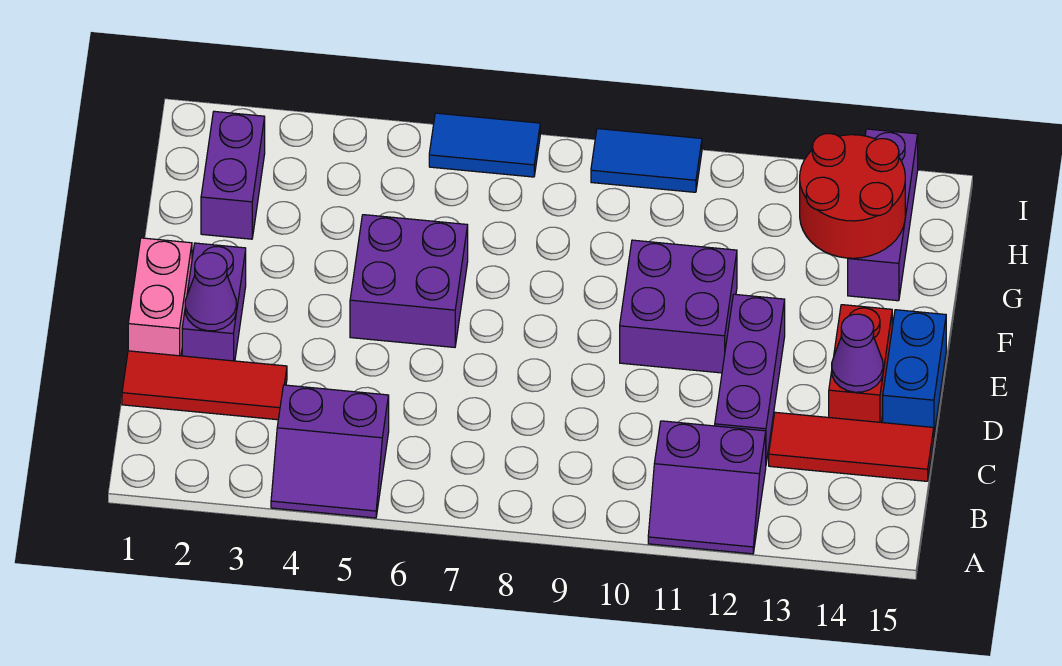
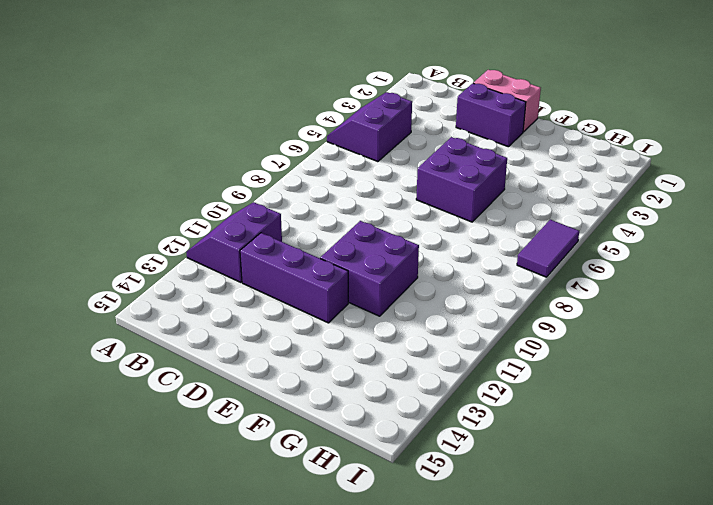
purple tile I6:I7 level 1 -> blue tile I6:I7 level 1
none -> red tile C1:C3 level 1
none -> red tile C13:C15 level 1
none -> red brick D14:E14 level 1

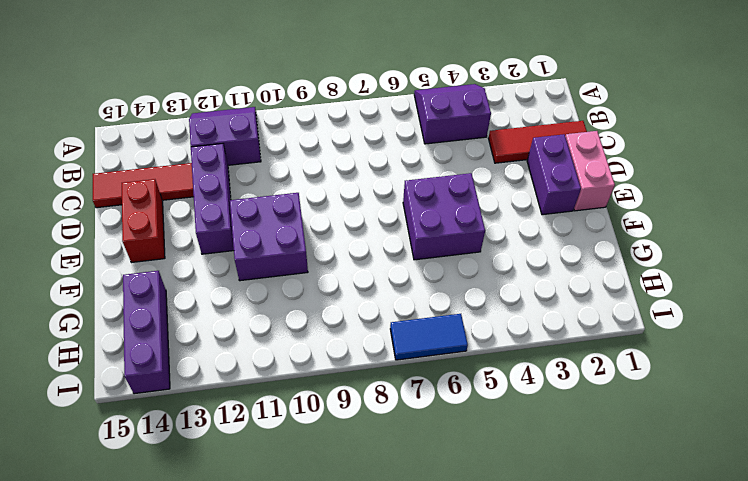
none -> blue brick D15:E15 level 1
none -> purple brick G2:H2 level 1
none -> blue tile I9:I10 level 1

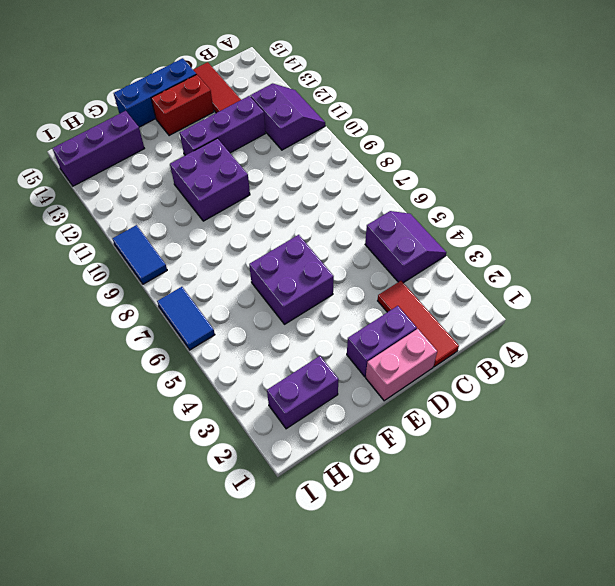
blue brick D15:F15 level 1 -> blue brick D15:E15 level 1
none -> purple cone D2 level 2
none -> purple cone D14 level 2
none -> red round brick G13:H14 level 2

